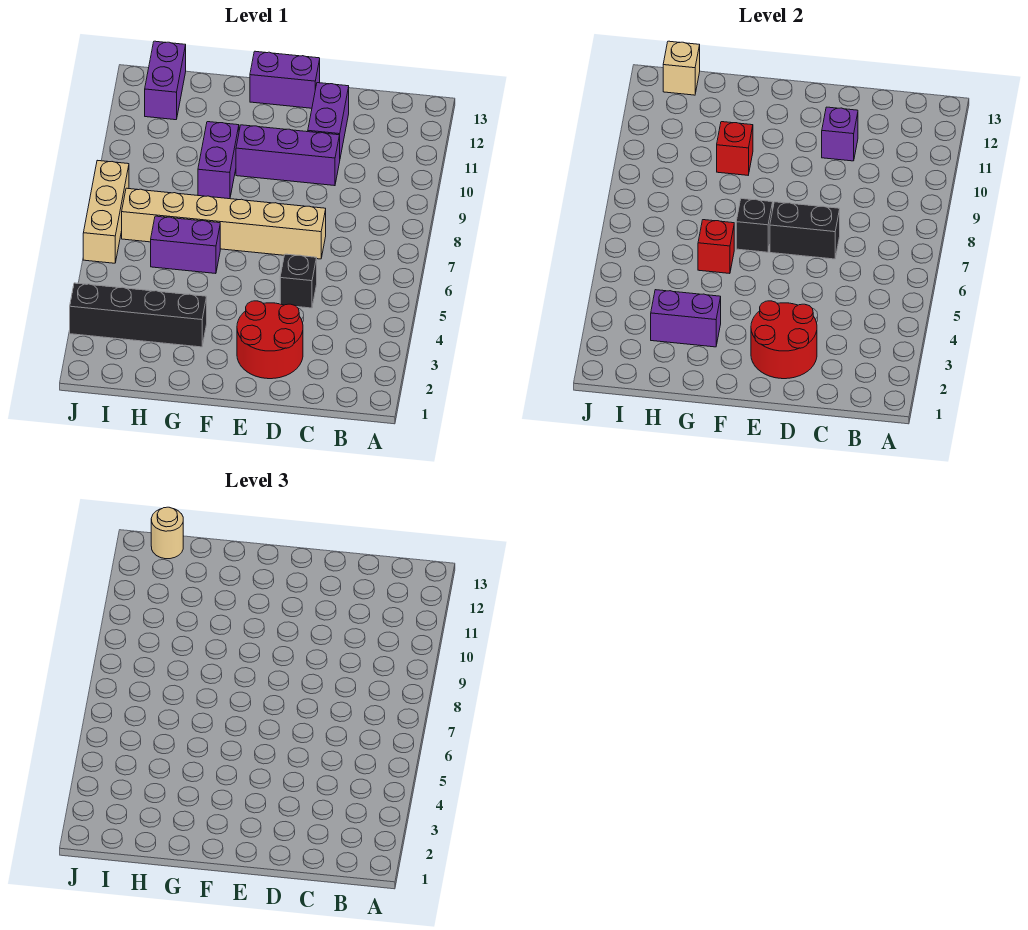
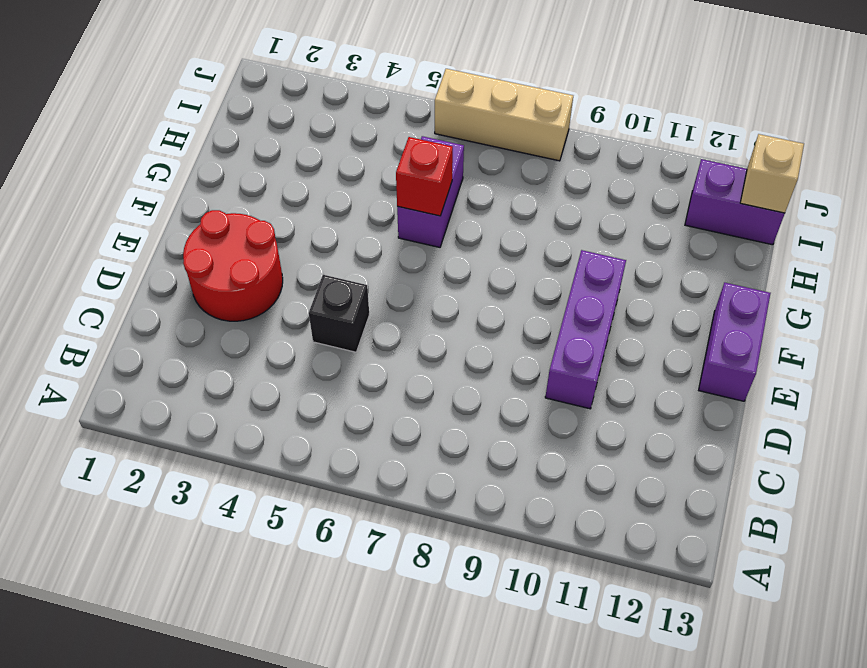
none -> tan brick D7:I7 level 1
none -> purple brick D11:D12 level 1
none -> black brick G3:J3 level 1

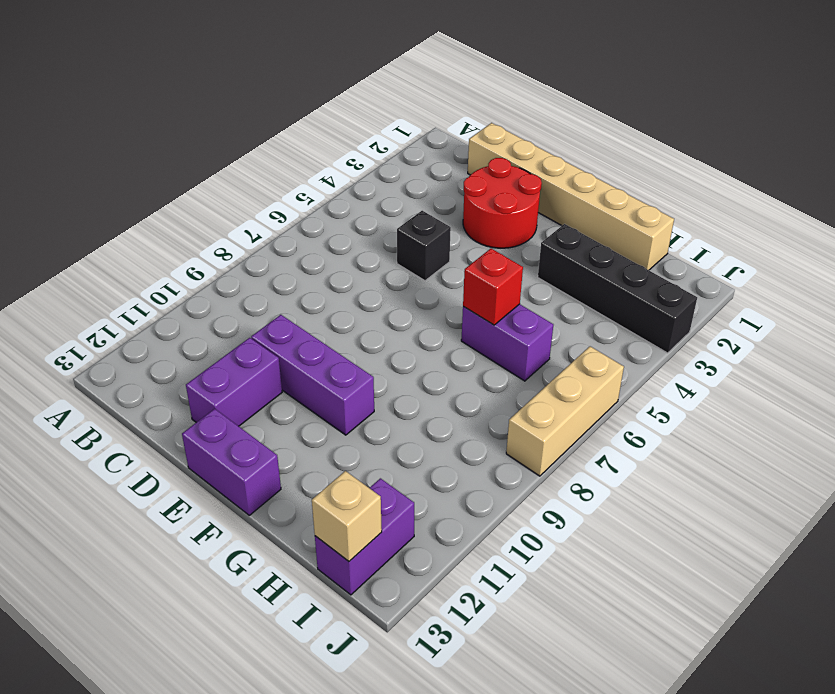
tan brick C1:H1 level 1 -> tan brick D7:I7 level 1
none -> purple brick G9:G10 level 1
none -> red round brick D2:E3 level 2
none -> black brick D7:E7 level 2

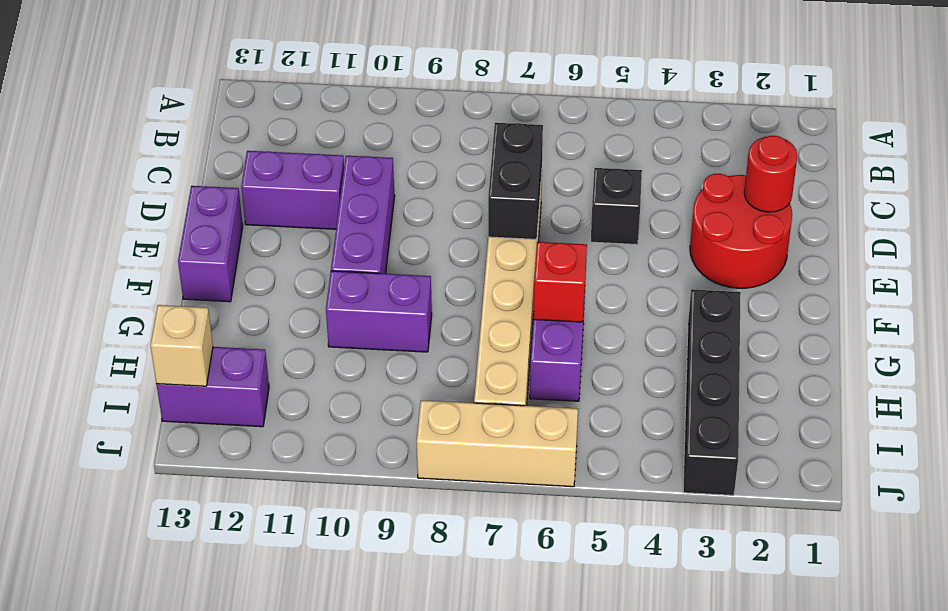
red round brick D2 level 2 -> red round brick D2:E3 level 2
none -> purple brick D11 level 2
none -> black brick F7 level 2
none -> purple brick G3:H3 level 2

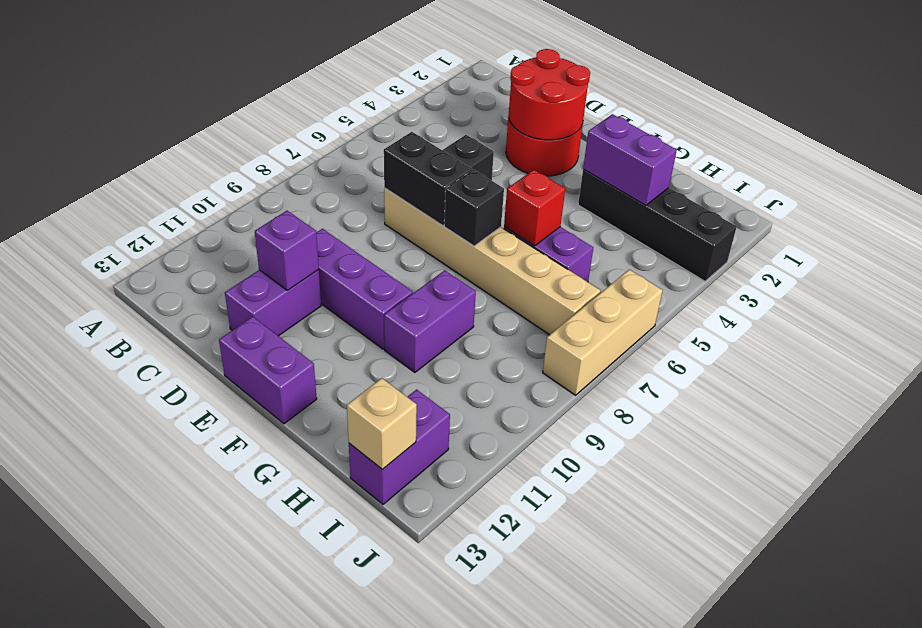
none -> red brick G10 level 2
none -> tan round brick I13 level 3

